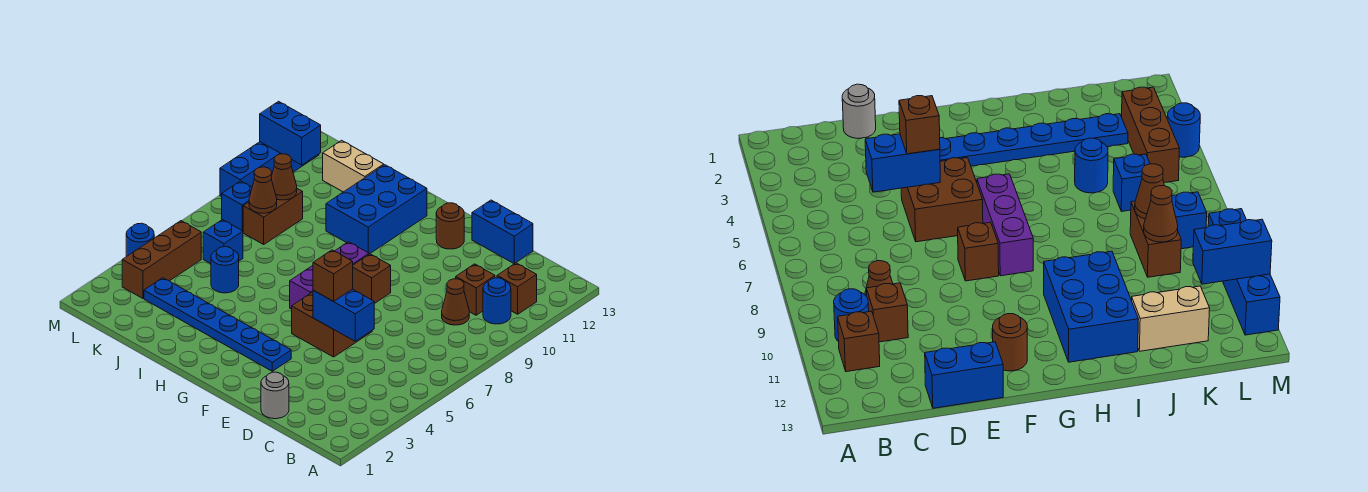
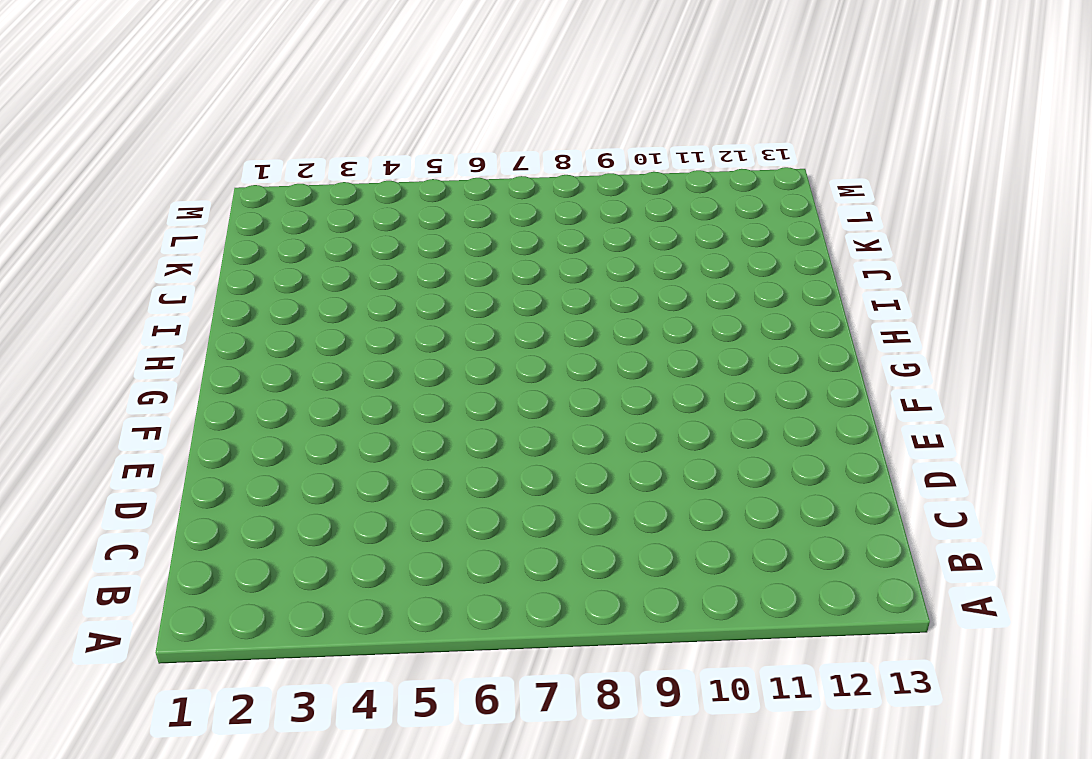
none -> blue round brick B10 level 1
none -> brown brick B11 level 1
none -> brown cone C9 level 1

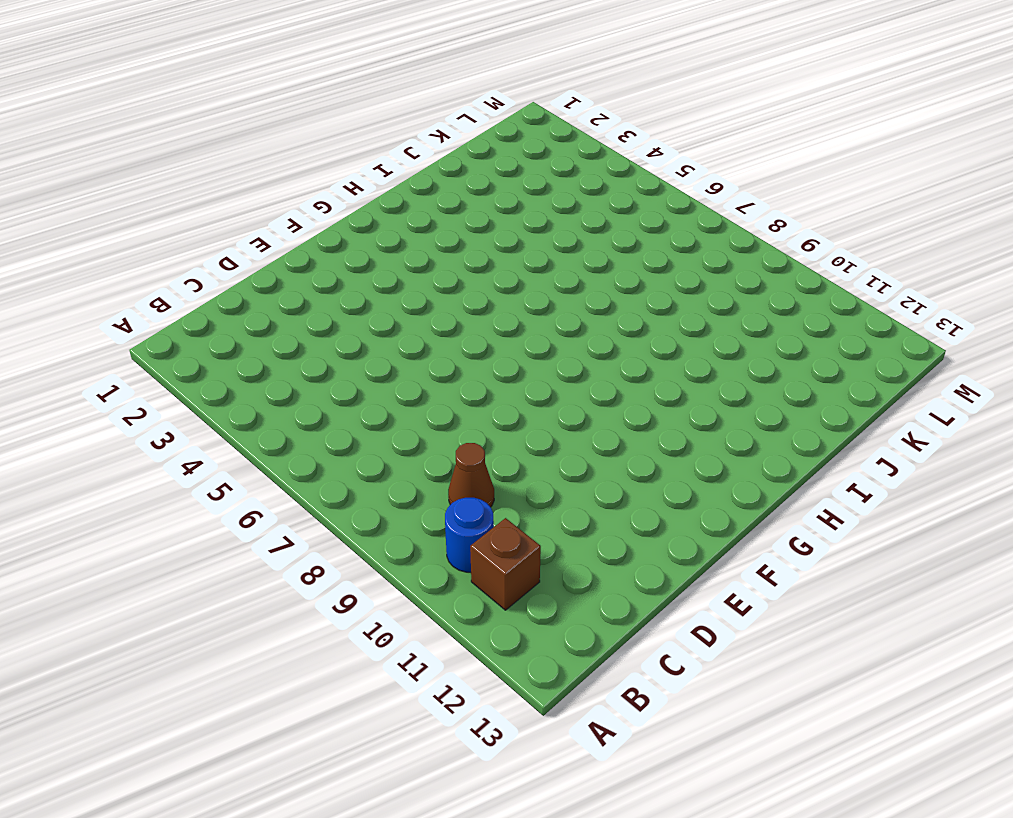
none -> brown brick C10 level 1
none -> grey round brick D1 level 1
none -> blue brick D13:E13 level 1

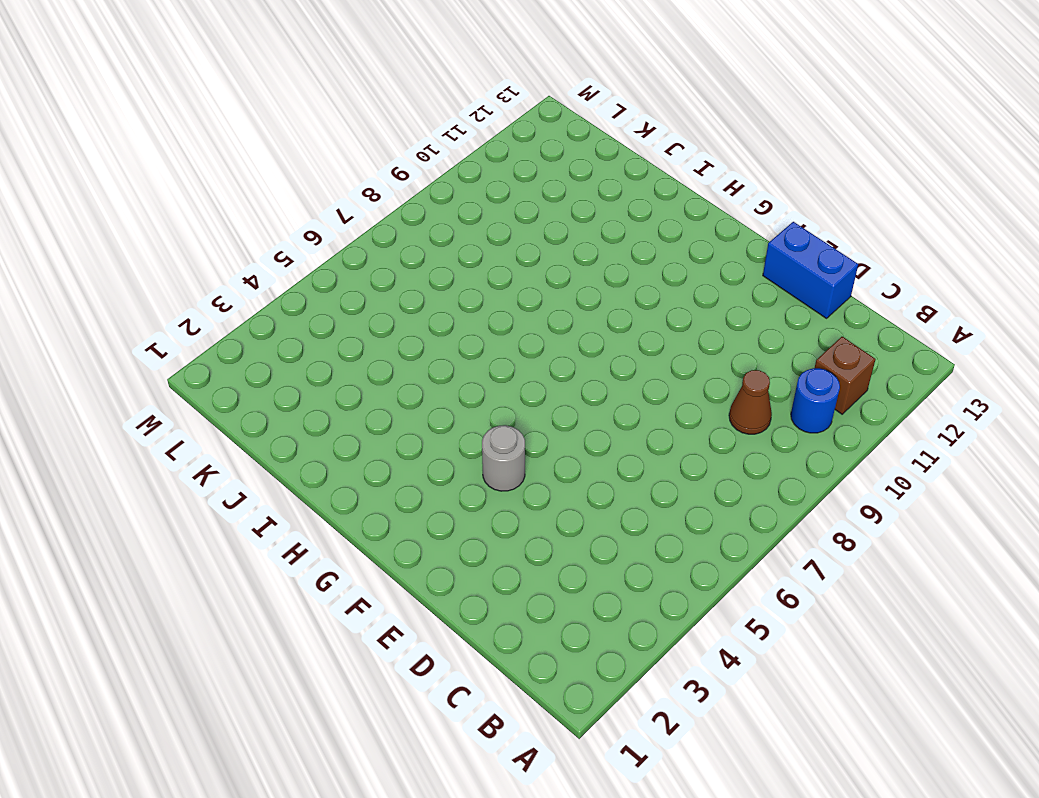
grey round brick F4 level 1 -> grey round brick D1 level 1
none -> brown brick C10 level 1
none -> brown brick E5:F6 level 1
none -> blue plate F3:K3 level 1

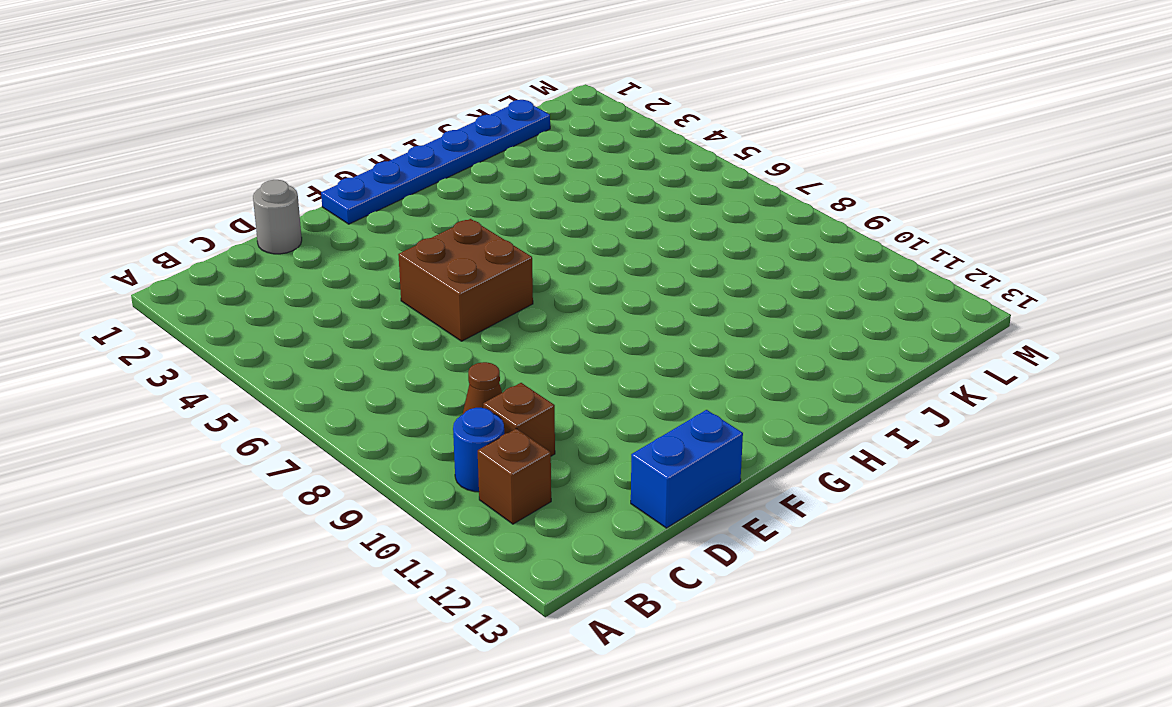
blue plate F1:K1 level 1 -> blue plate F3:K3 level 1
none -> brown brick F8 level 1
none -> brown round brick F12 level 1
none -> purple brick G6:G8 level 1

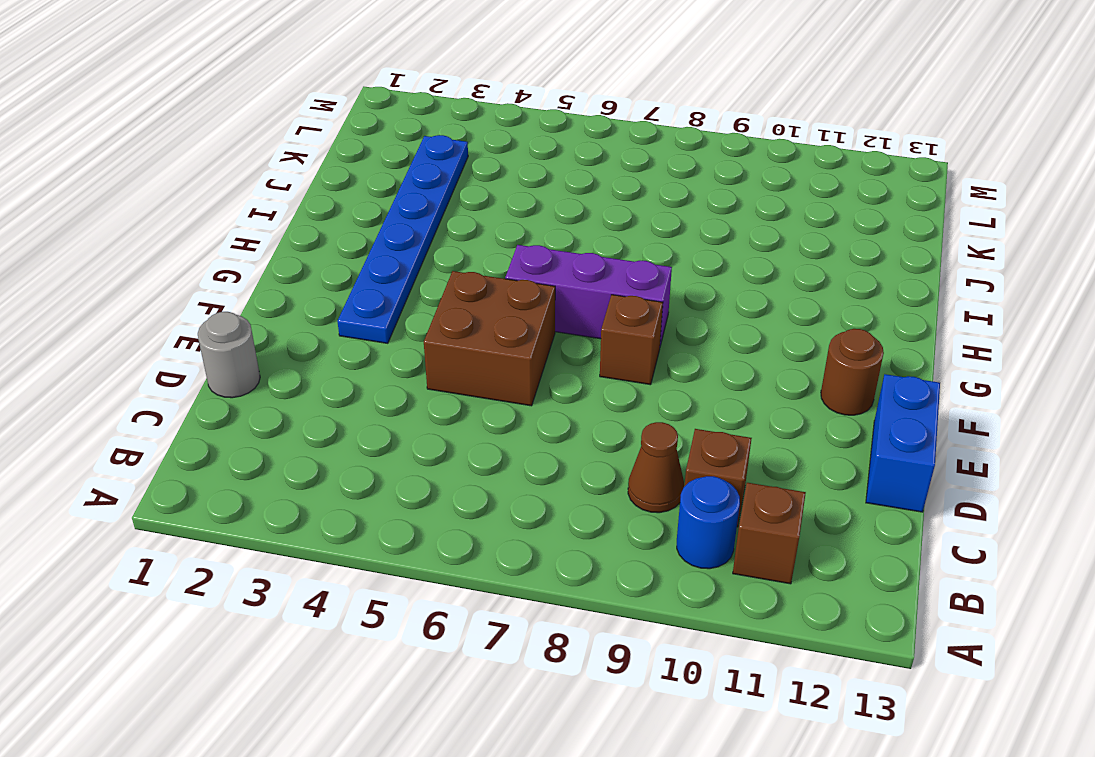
none -> blue brick H10:I12 level 1
none -> blue round brick J5 level 1
none -> tan brick J12:K12 level 1

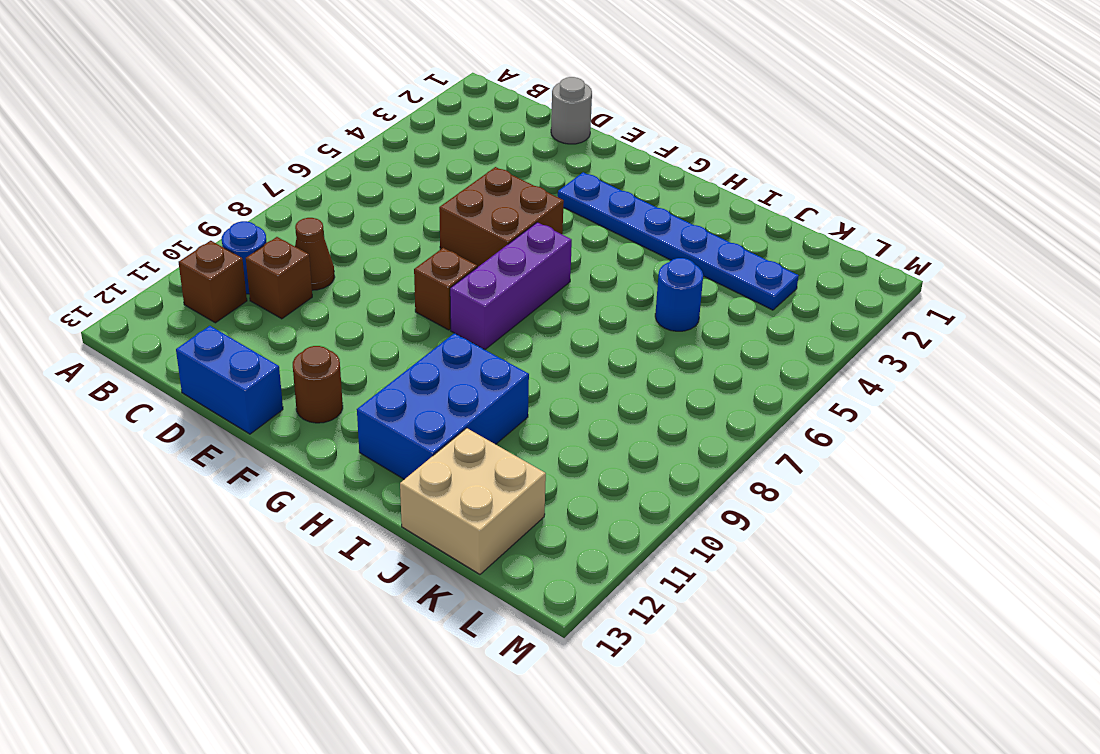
tan brick J12:K13 level 1 -> tan brick J12:K12 level 1
none -> blue brick K6 level 1
none -> brown brick K8:K9 level 1
none -> brown brick L3:L5 level 1

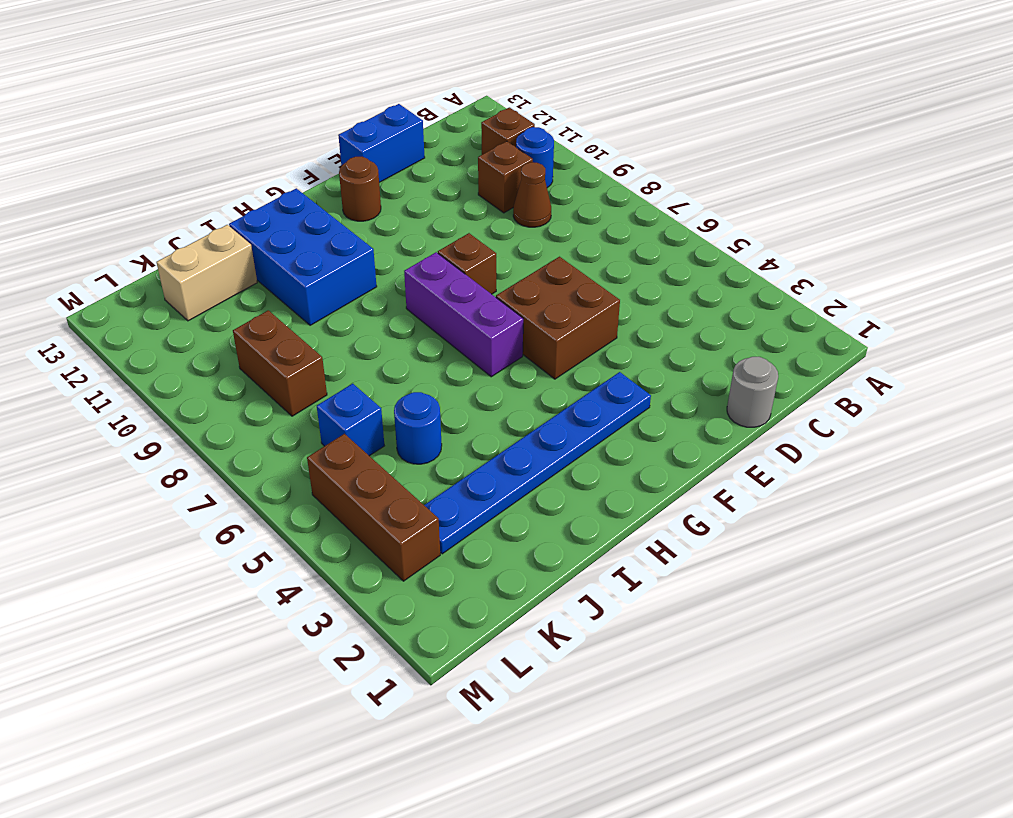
none -> blue brick L8 level 1
none -> blue round brick M4 level 1
none -> blue brick M9:M12 level 1

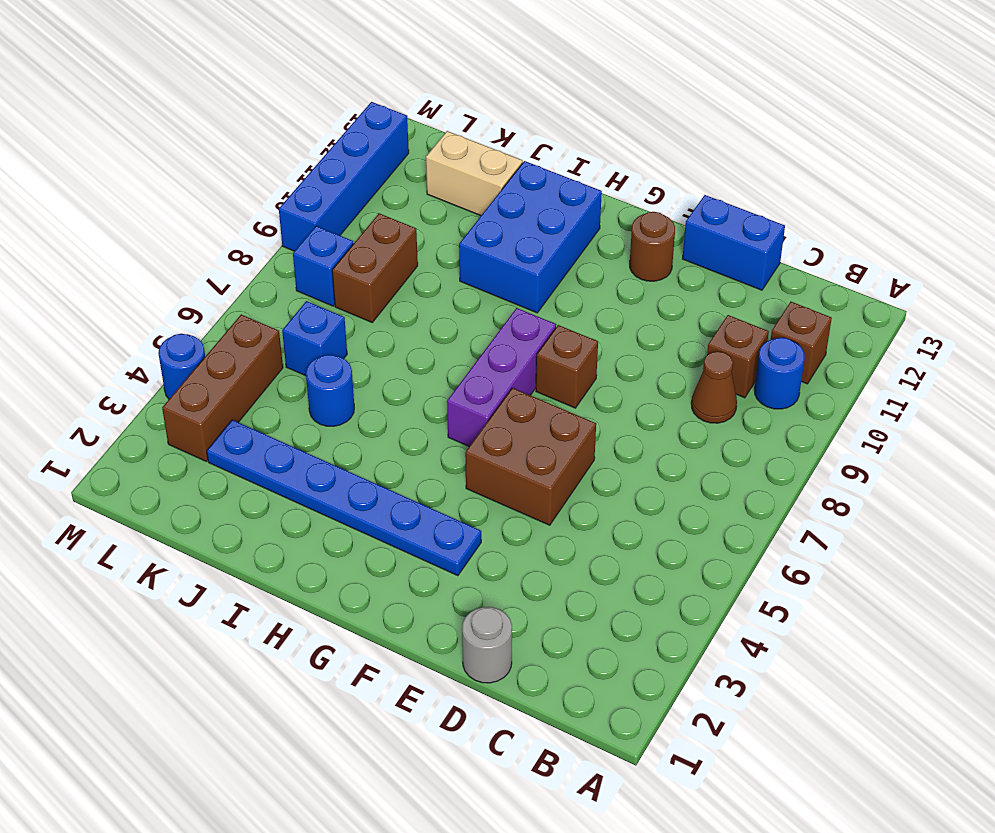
none -> blue brick D5:E5 level 2
none -> brown cone K8 level 2
none -> brown cone K9 level 2

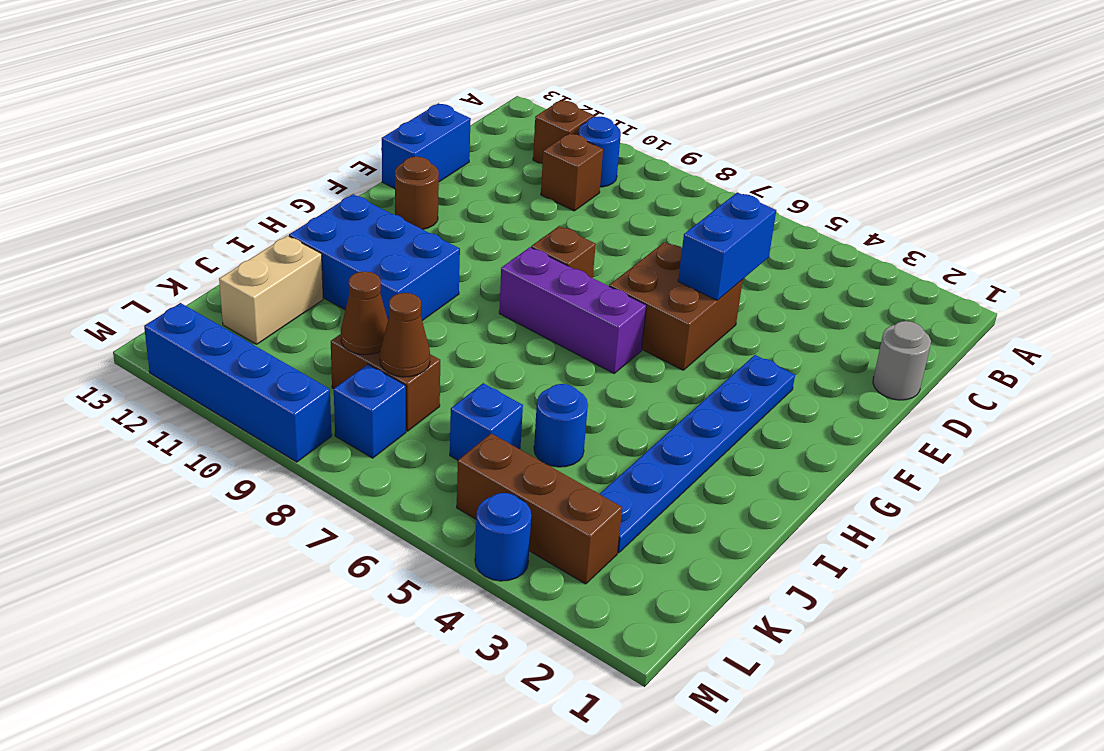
none -> brown cone C9 level 1
none -> blue brick L11:M11 level 2
none -> brown brick E5 level 3

